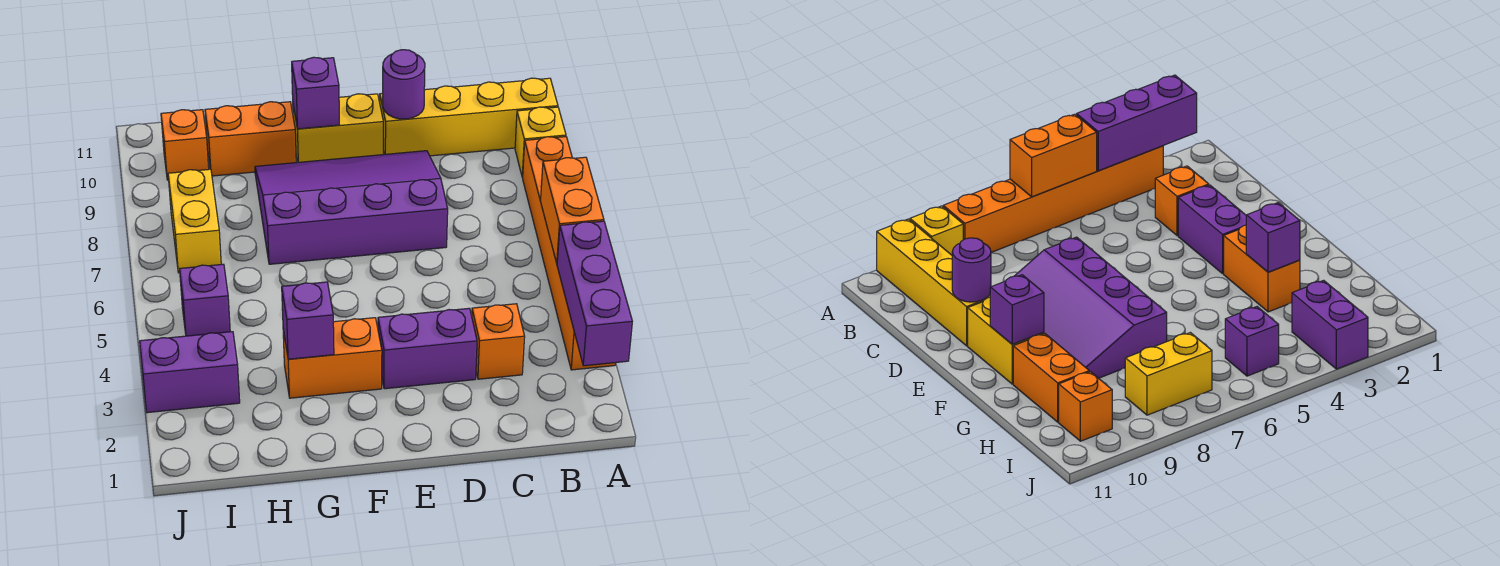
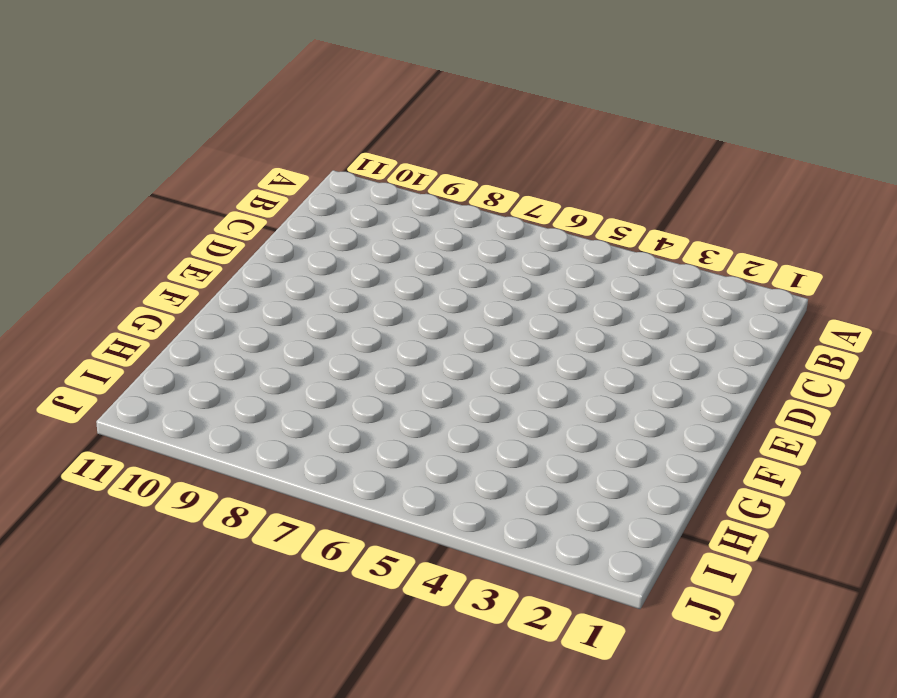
none -> orange brick A3:A8 level 1
none -> yellow brick A9 level 1
none -> yellow brick A10:D10 level 1

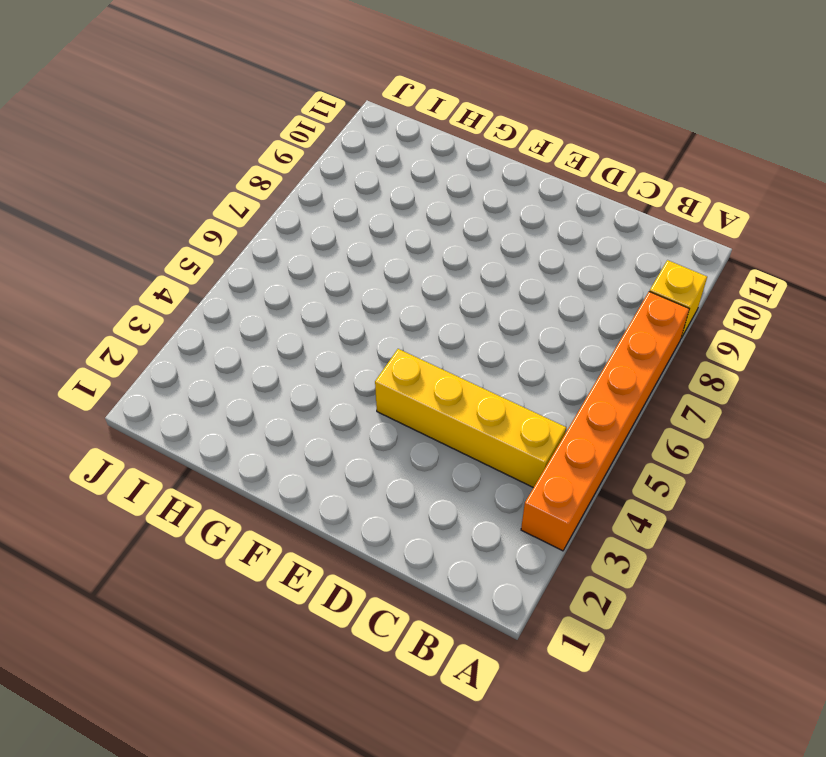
yellow brick B4:E4 level 1 -> yellow brick A10:D10 level 1
none -> orange brick C3 level 1
none -> purple brick D3:E3 level 1
none -> purple slope D7:G9 level 1 top 7

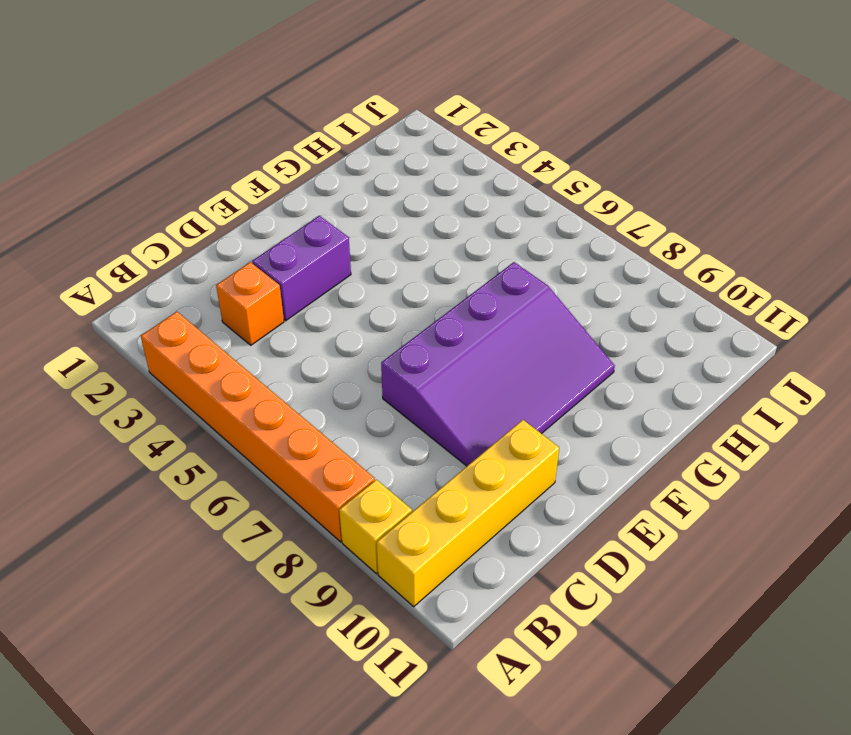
none -> yellow brick E10:F10 level 1
none -> orange brick F3:G3 level 1
none -> orange brick G10:H10 level 1

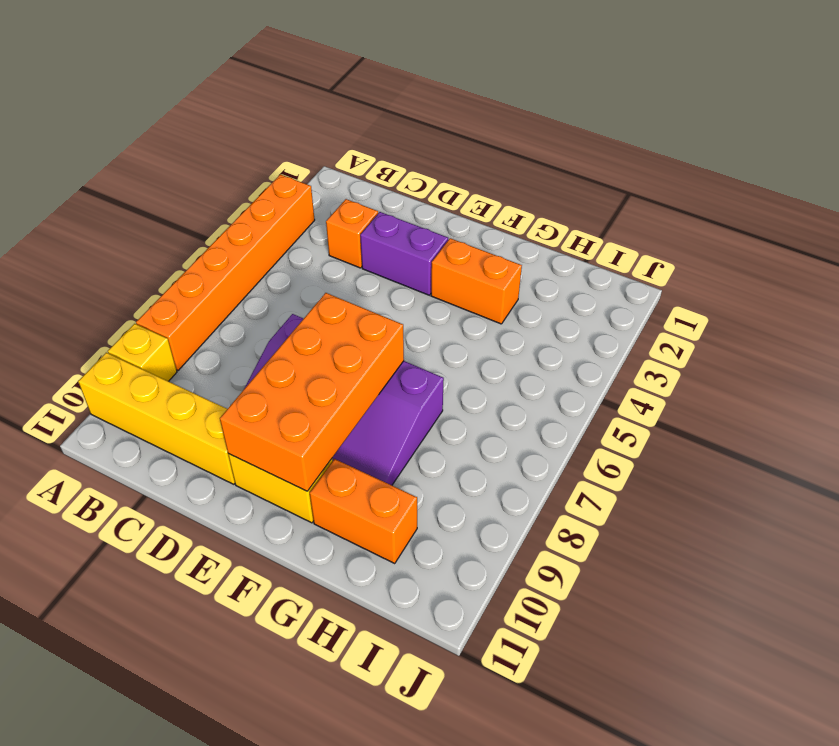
orange brick E7:F10 level 2 -> purple brick F10 level 2
none -> purple brick I3:J3 level 1
none -> purple brick I5 level 1
none -> yellow brick I7:I8 level 1

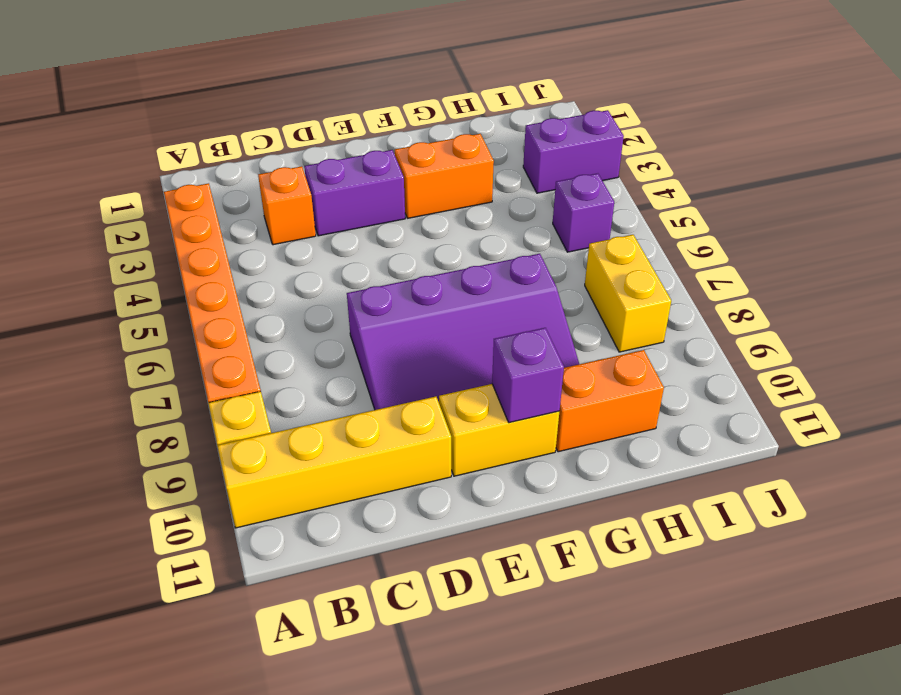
none -> orange brick I10 level 1
none -> purple brick A2:A4 level 2
none -> orange brick A5:A6 level 2

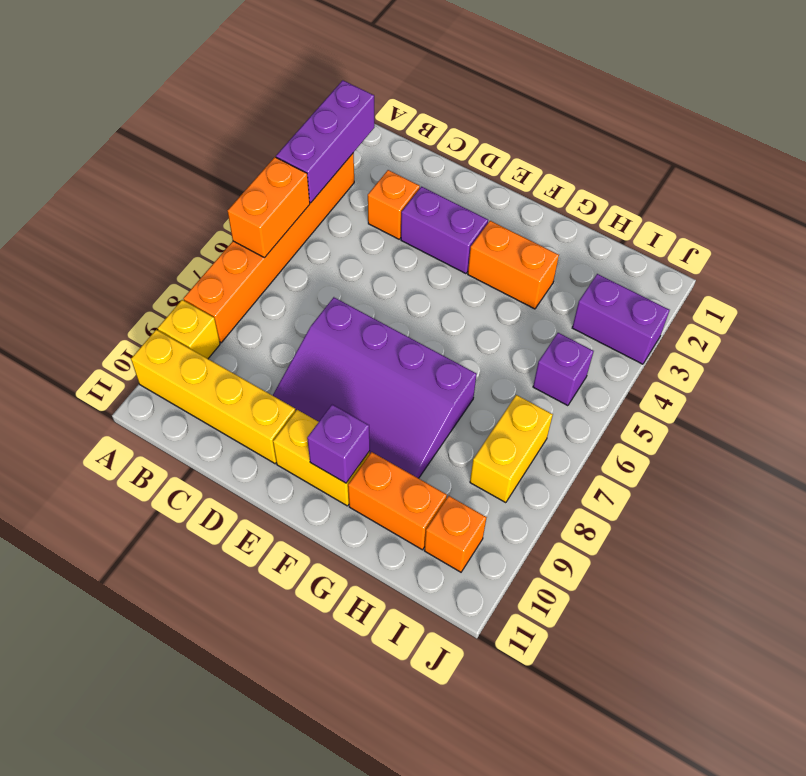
none -> purple round brick D10 level 2
none -> purple brick G3 level 2

